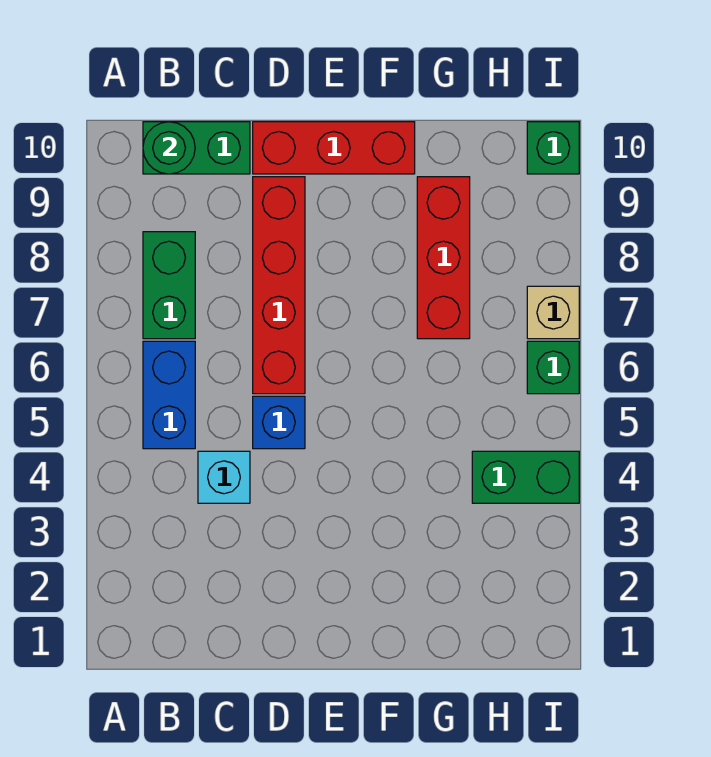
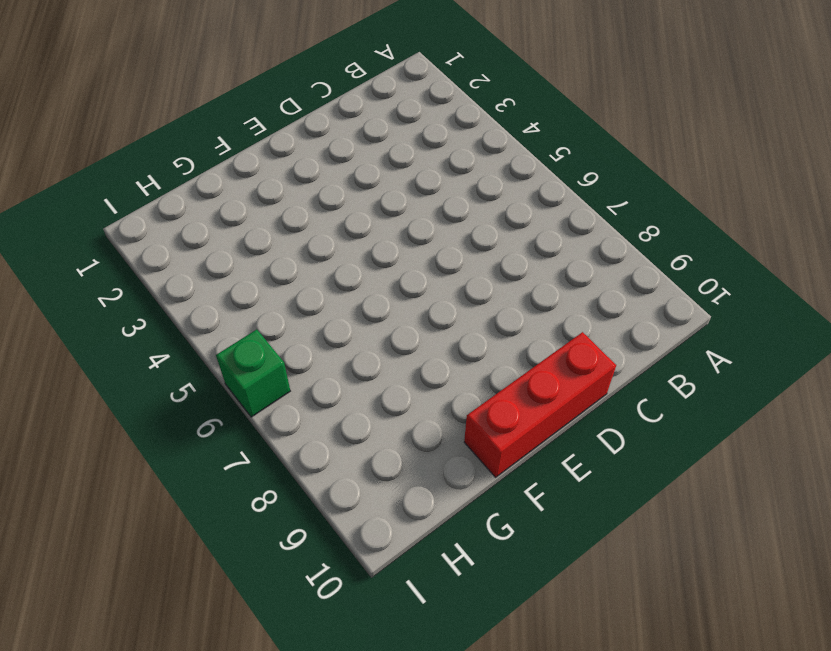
none -> blue brick B5:B6 level 1
none -> green brick B7:B8 level 1
none -> green brick B10:C10 level 1

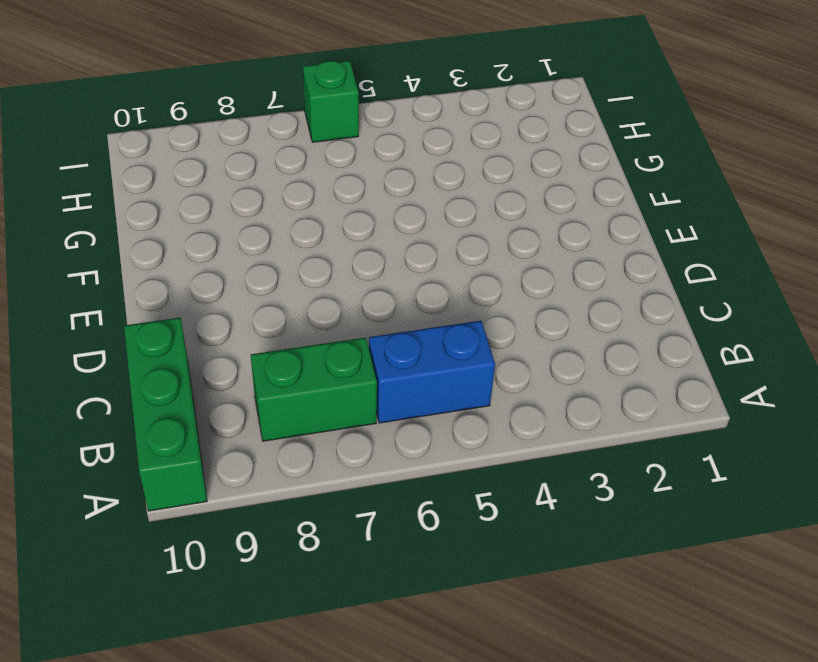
green brick A10:C10 level 1 -> green brick B10:C10 level 1
none -> cyan brick C4 level 1
none -> blue brick D5 level 1
none -> red brick D6:D9 level 1

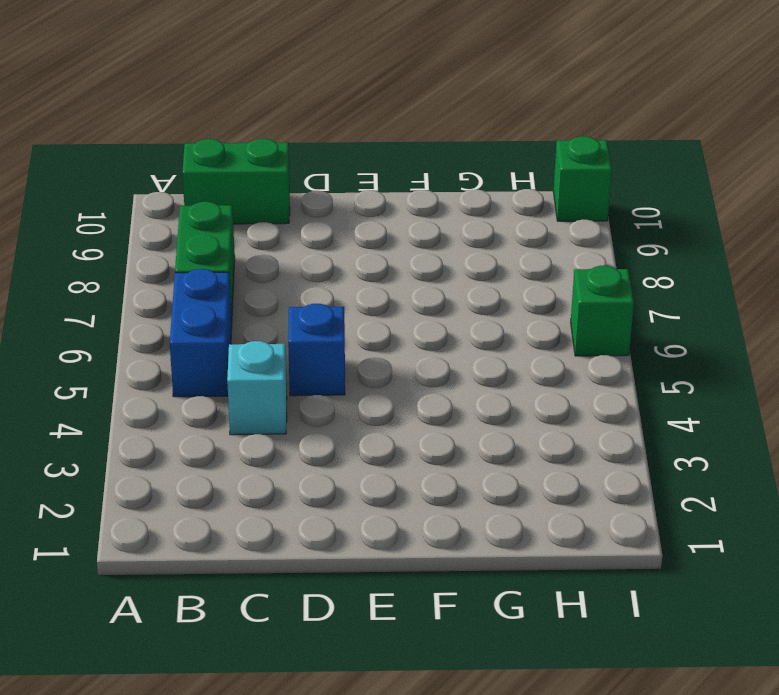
none -> red brick D6:D9 level 1
none -> red brick D10:F10 level 1
none -> red brick G7:G9 level 1

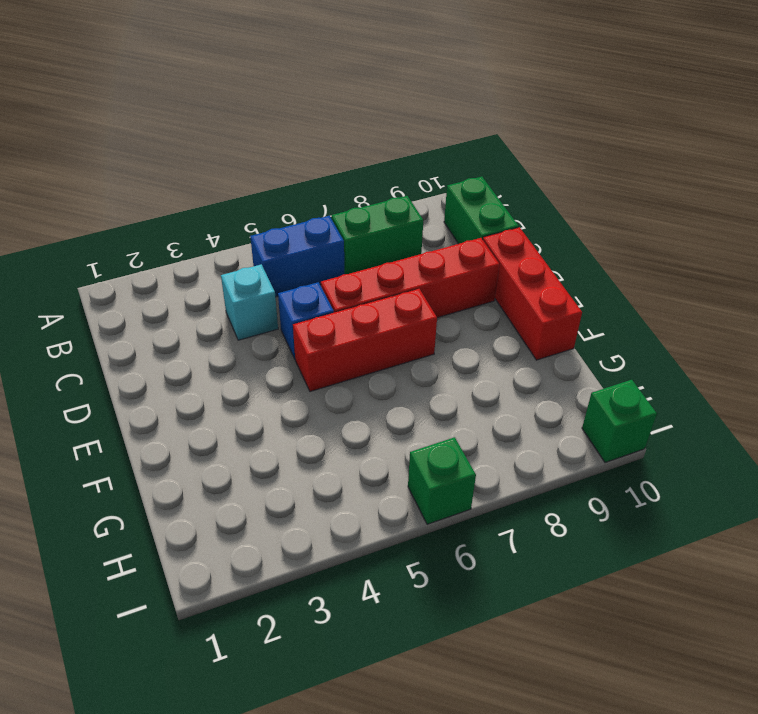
red brick E5:E7 level 1 -> red brick G7:G9 level 1
none -> green brick H4:I4 level 1
none -> tan brick I7 level 1
none -> green round brick B10 level 2

